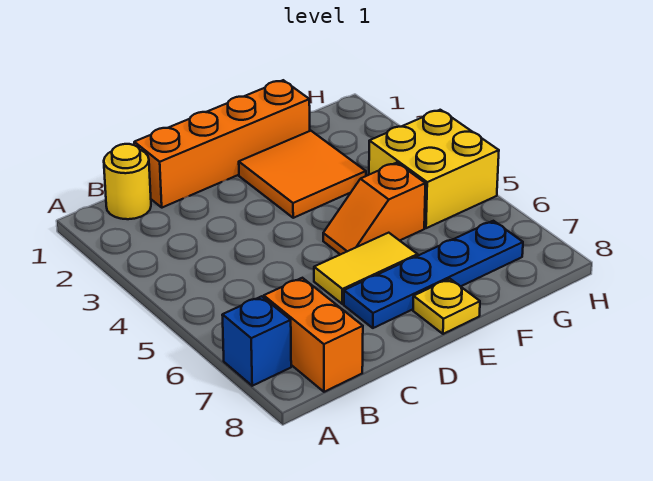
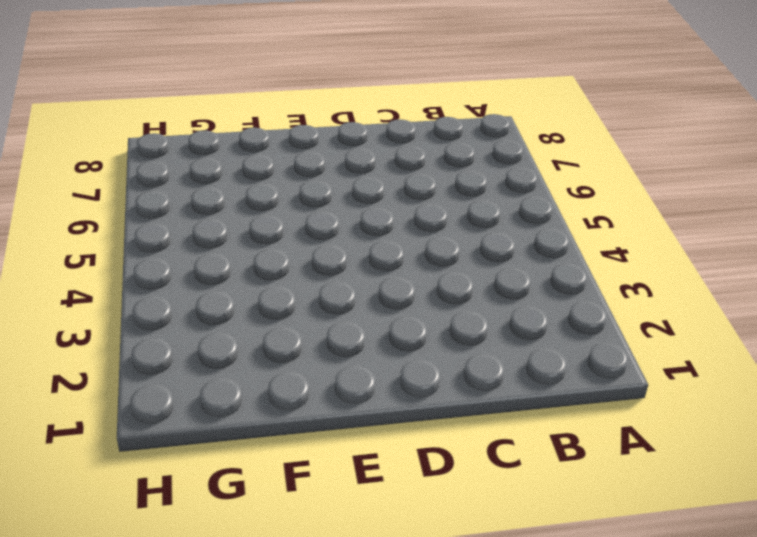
none -> blue brick A7 level 1
none -> yellow round brick B1 level 1

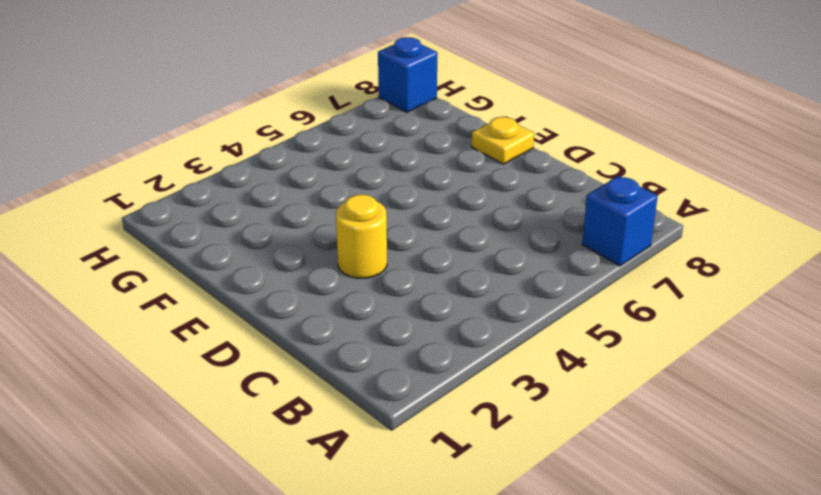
yellow round brick D3 level 1 -> yellow round brick B1 level 1
blue brick H8 level 1 -> none
none -> orange brick B7:B8 level 1
none -> orange brick C1:F1 level 1

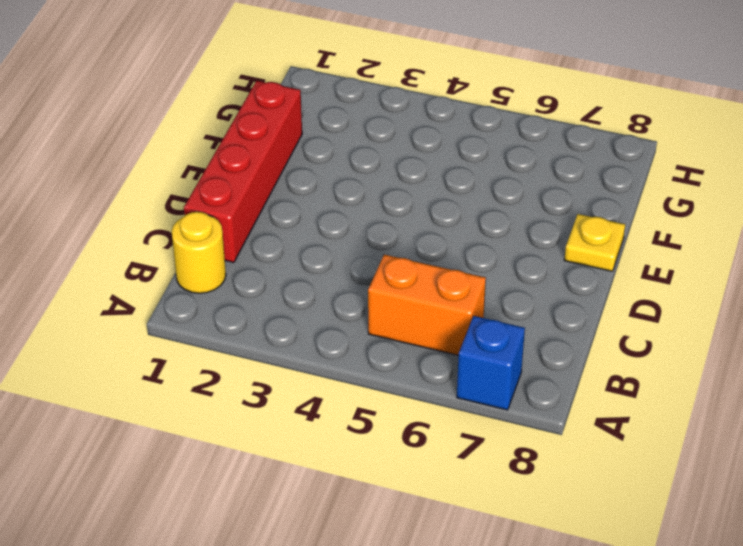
orange brick B5:B6 level 1 -> orange brick B7:B8 level 1
red brick C1:F1 level 1 -> orange brick C1:F1 level 1
none -> yellow tile D6:E6 level 1
none -> blue plate D7:G7 level 1

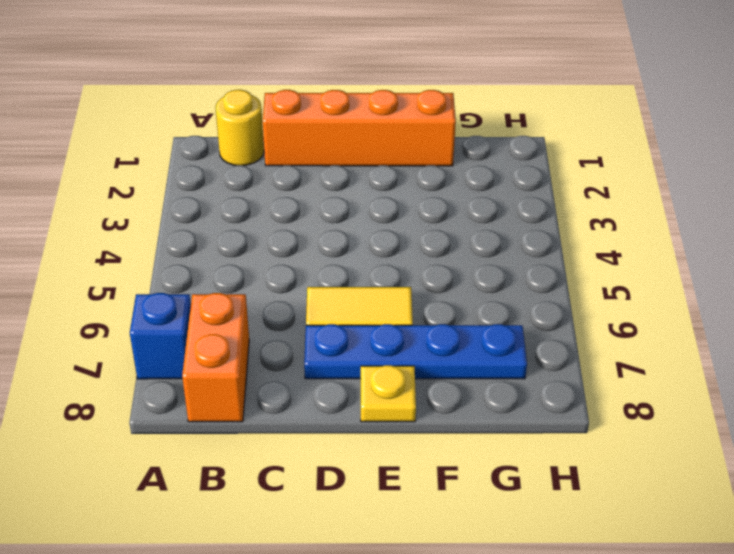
none -> orange tile E2:F3 level 1
none -> orange slope E5:F5 level 1 top F

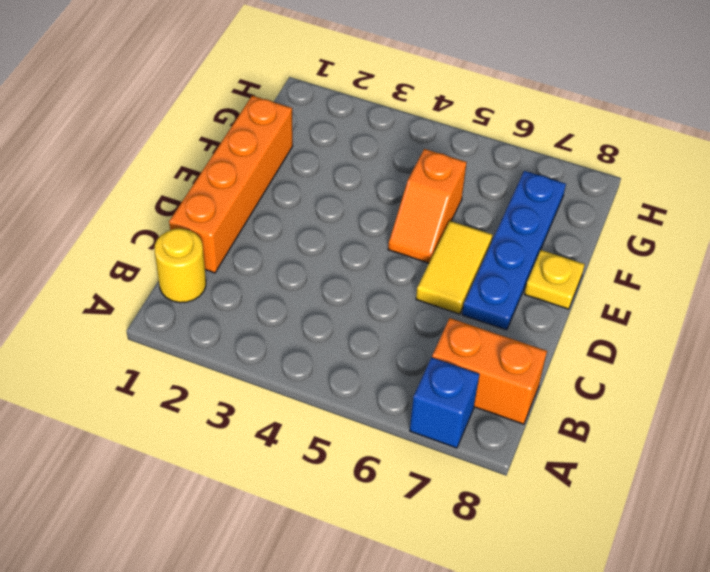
none -> orange tile E2:F3 level 1
none -> yellow brick G4:H5 level 1

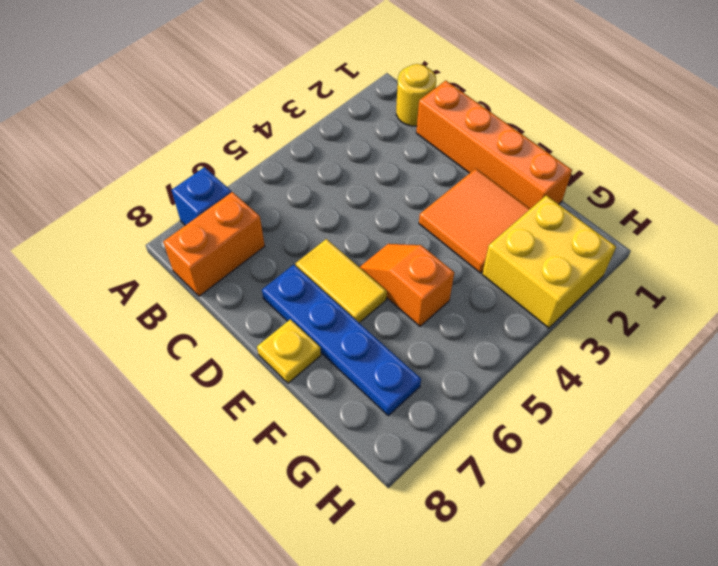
yellow brick G2:H3 level 1 -> yellow brick G4:H5 level 1

